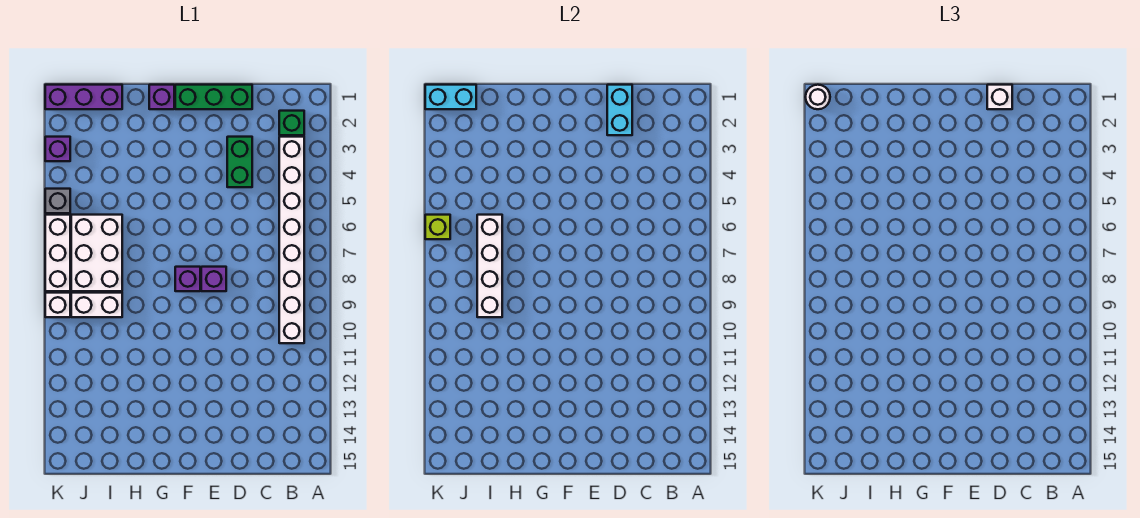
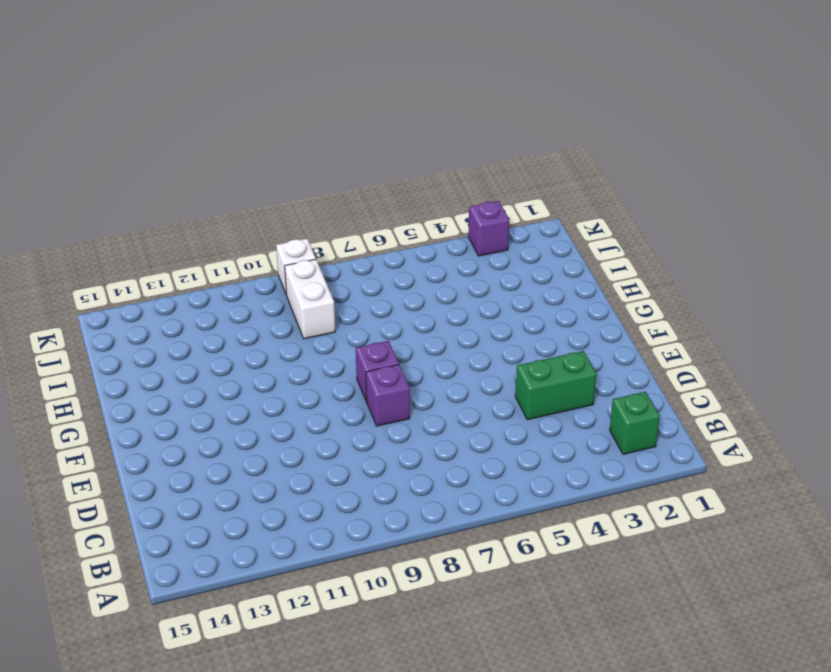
none -> white brick B3:B10 level 1
none -> green brick D1:F1 level 1
none -> purple brick G1 level 1

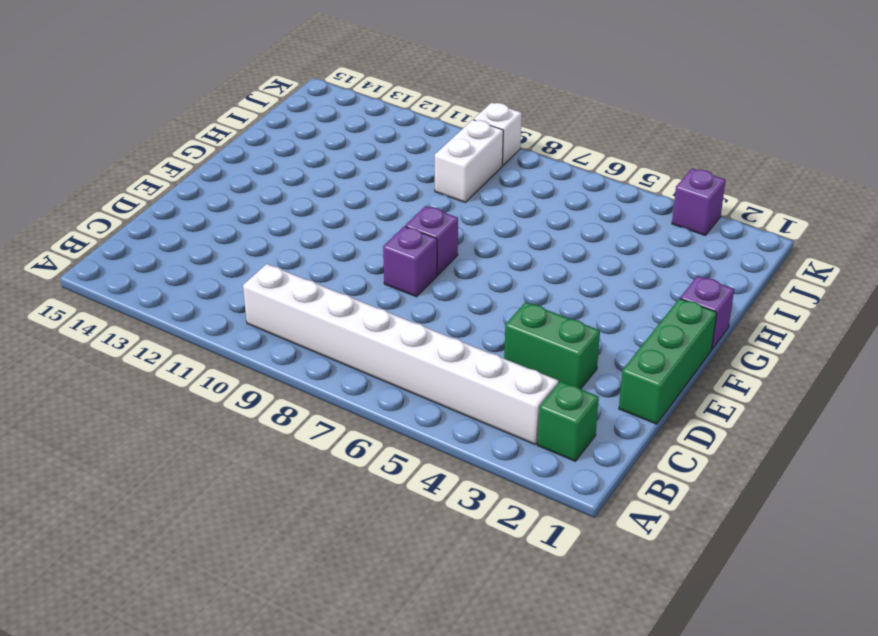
none -> purple brick I1:K1 level 1
none -> white brick I6:J8 level 1
none -> grey brick K5 level 1

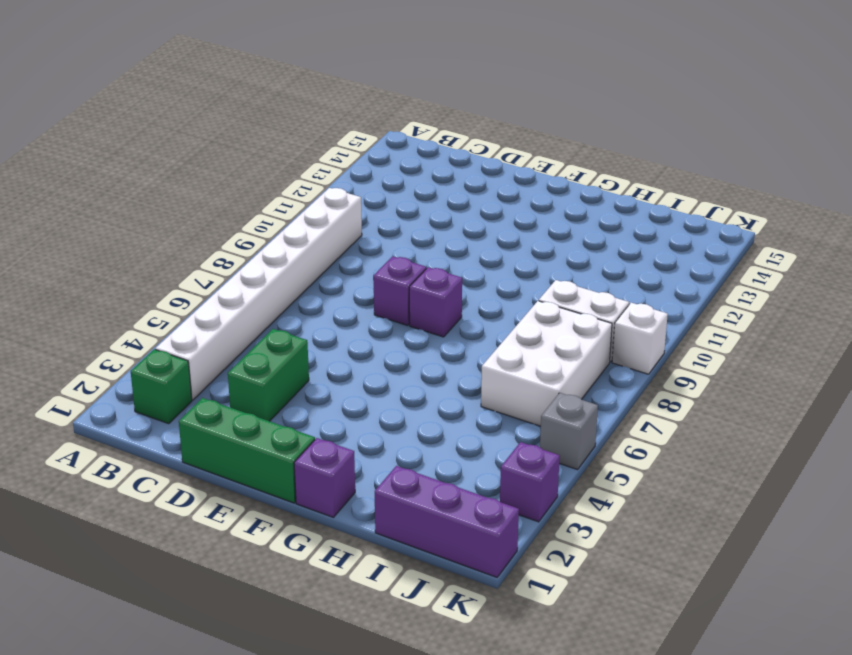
none -> white brick K6:K8 level 1
none -> cyan brick D1:D2 level 2
none -> white brick I6:I9 level 2

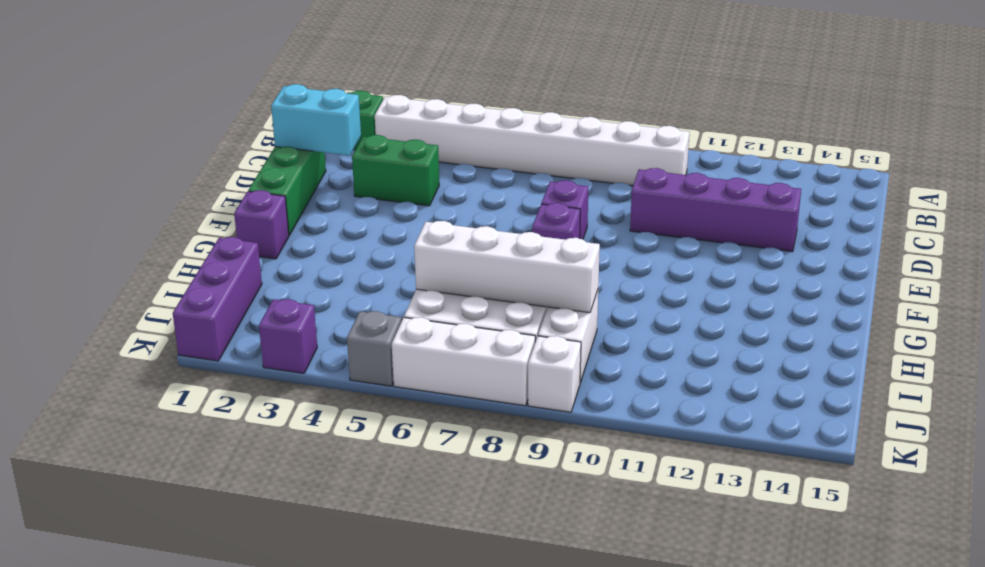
purple brick D10:D13 level 1 -> none
none -> cyan brick J1:K1 level 2
none -> lime brick K6 level 2
none -> white brick D1 level 3

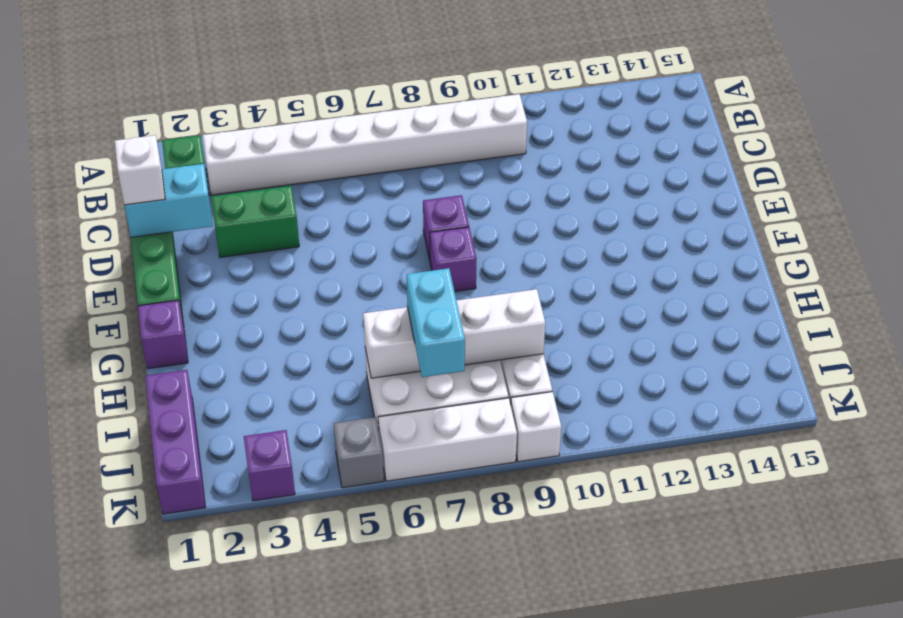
cyan brick I7:J7 level 3 -> cyan brick J1:K1 level 2
none -> lime brick K6 level 2
none -> white round brick K1 level 3

